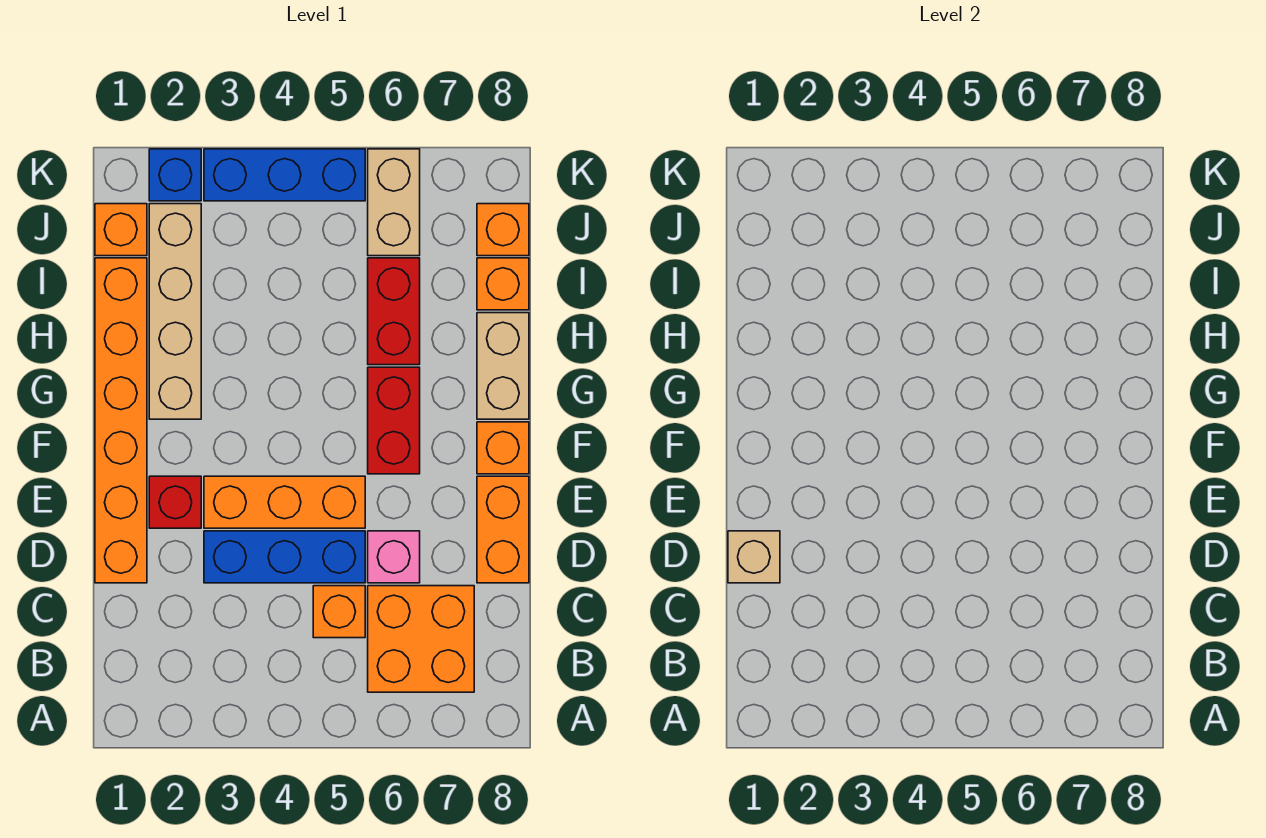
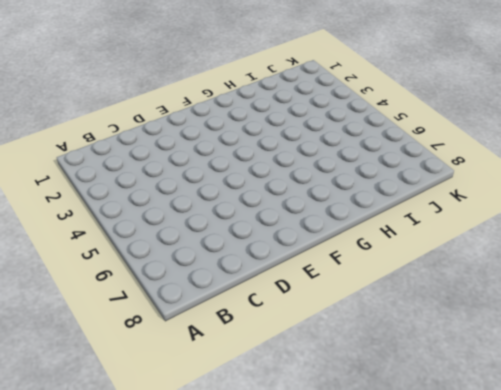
none -> orange brick B6:C7 level 1
none -> orange brick C5 level 1
none -> orange brick D1:I1 level 1

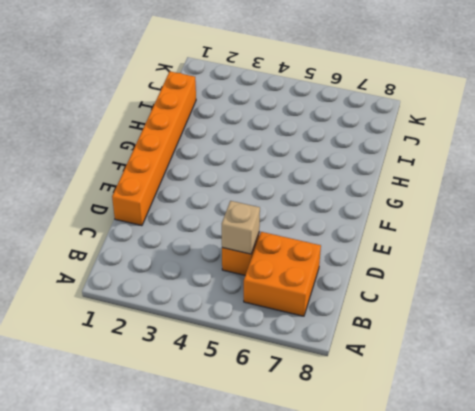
tan brick C5 level 2 -> tan brick D1 level 2
none -> blue brick D3:D5 level 1
none -> pink brick D6 level 1
none -> orange brick D8:E8 level 1

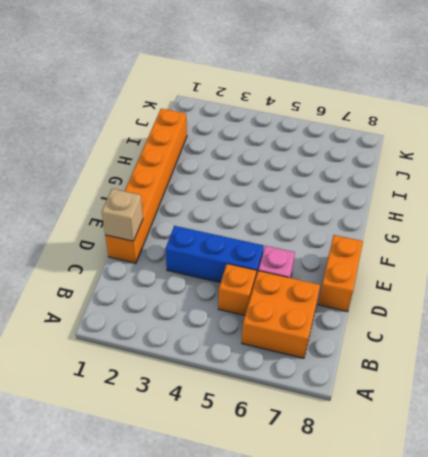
none -> red brick E2 level 1
none -> orange brick E3:E5 level 1
none -> red brick F6:G6 level 1

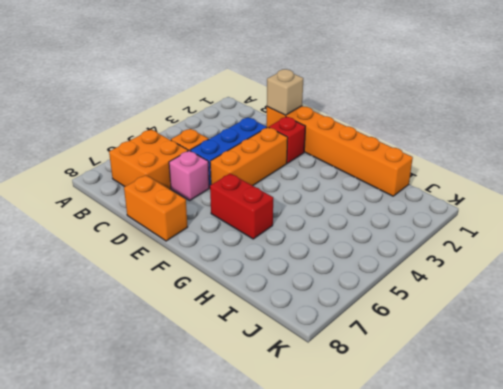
none -> orange brick F8 level 1
none -> tan brick G2:J2 level 1
none -> tan brick G8:H8 level 1

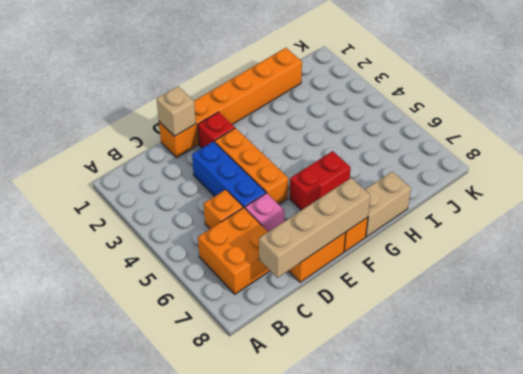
tan brick C8:F8 level 2 -> tan brick G2:J2 level 1
none -> red brick H6:I6 level 1
none -> orange brick I8 level 1
none -> orange brick J1 level 1

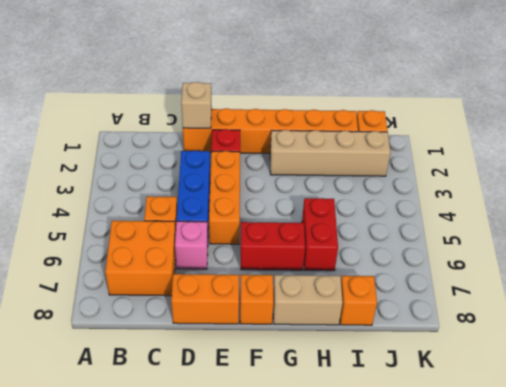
red brick H5:H6 level 1 -> red brick H6:I6 level 1
none -> tan brick J6:K6 level 1
none -> orange brick J8 level 1
none -> blue brick K2 level 1

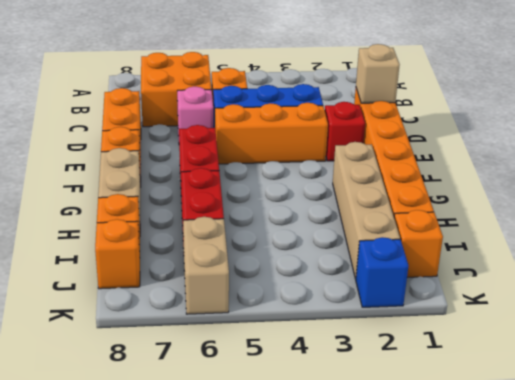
none -> blue brick K3:K5 level 1

